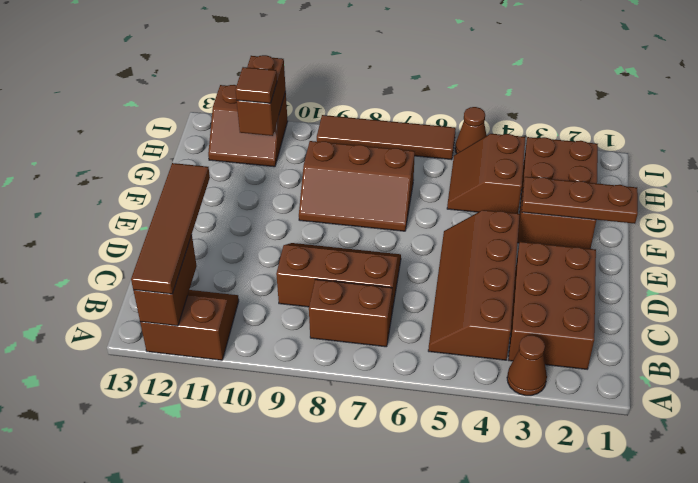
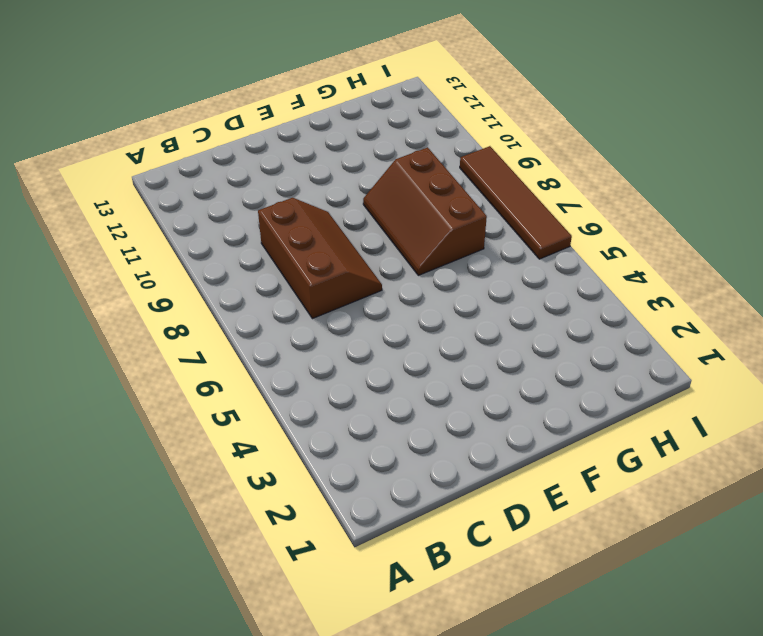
none -> brown cone A3 level 1
none -> brown slope A11:B12 level 1 top A
none -> brown brick B2:D3 level 1

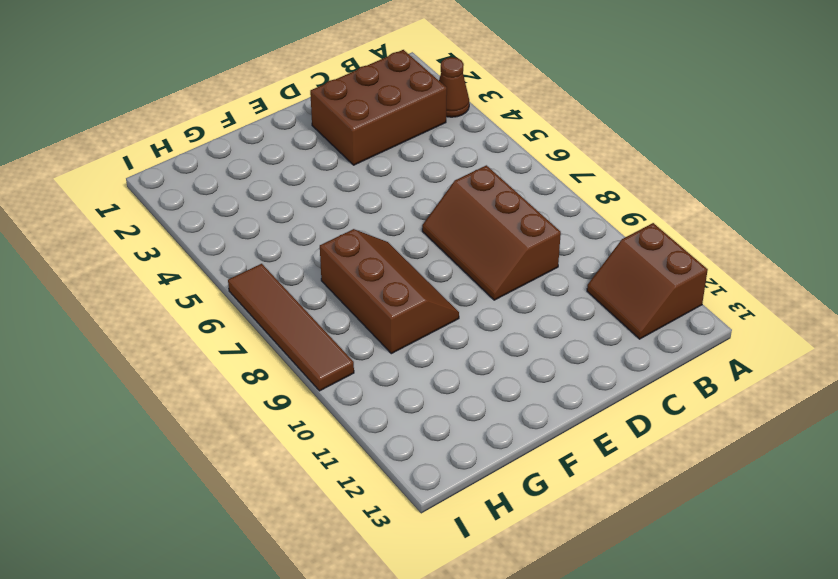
none -> brown slope B4:E5 level 1 top 4
none -> brown brick B7:B8 level 1
none -> brown brick F2:H3 level 1

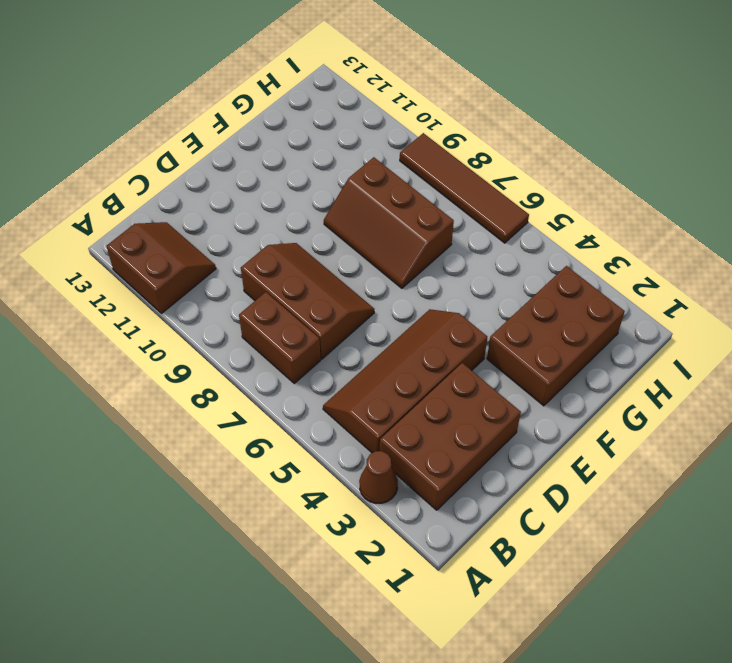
none -> brown slope G4:H5 level 1 top 4
none -> brown slope H11:I12 level 1 top I
none -> brown cone I5 level 1

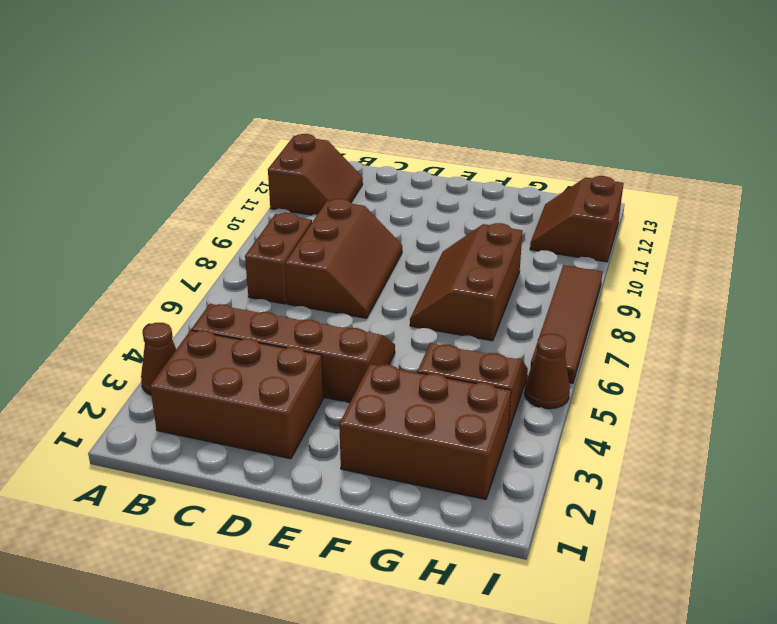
none -> brown brick A12:B12 level 2
none -> brown plate F1:F3 level 2
none -> brown brick H11:I11 level 2

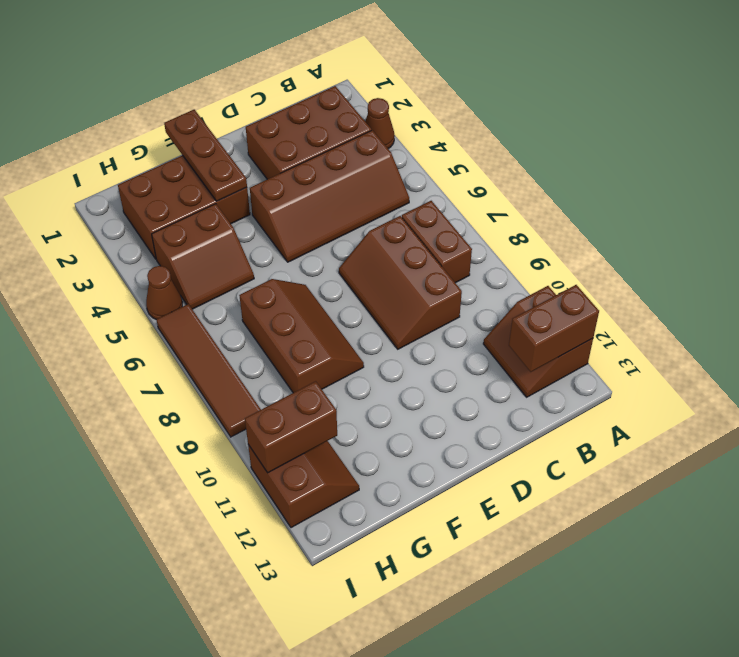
none -> brown tile A12:D12 level 3
none -> brown tile H11 level 3

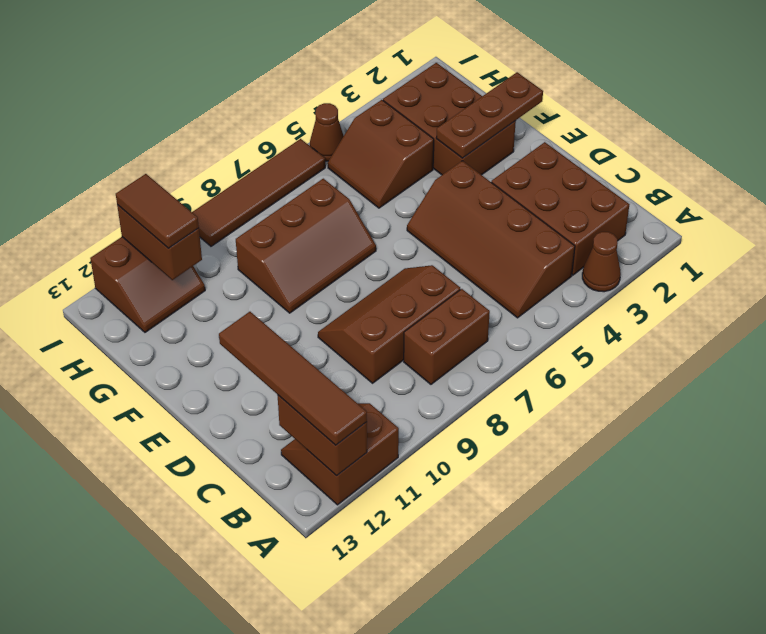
brown tile H11:I11 level 3 -> brown tile H11 level 3

